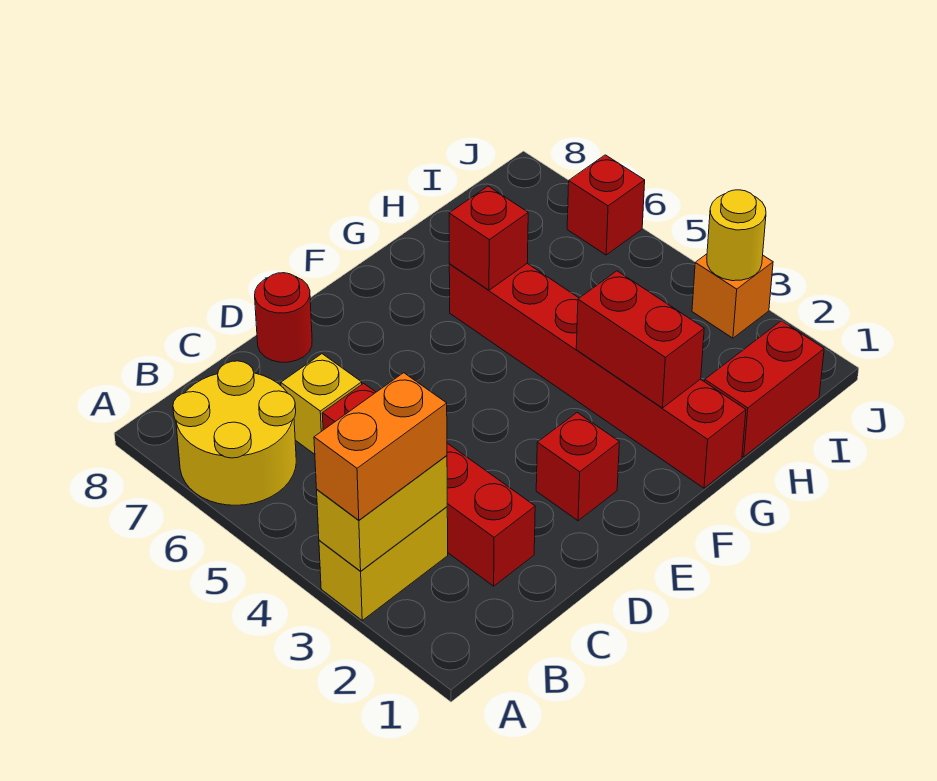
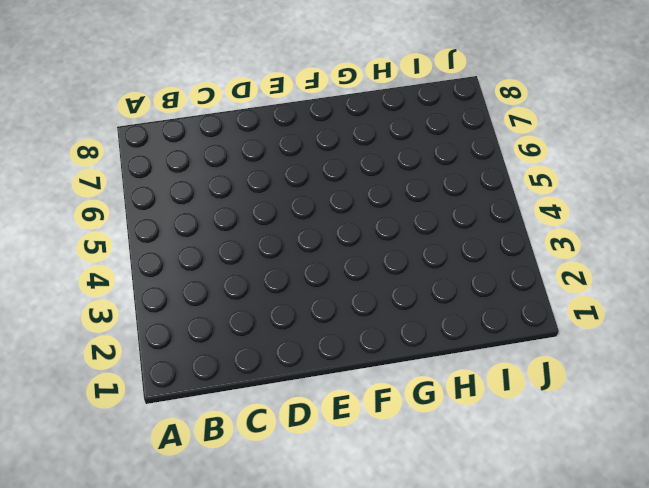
none -> yellow brick A3:B3 level 1
none -> yellow round brick A6:B7 level 1
none -> red brick C2:C5 level 1

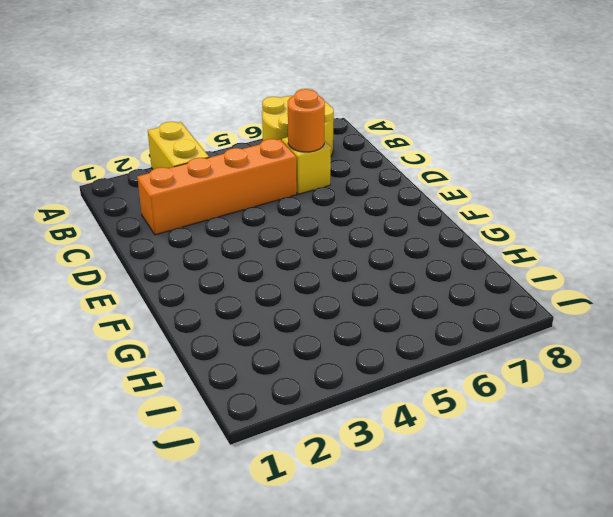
orange brick C2:C5 level 1 -> red brick C2:C5 level 1
orange round brick C6 level 2 -> none
none -> red round brick D8 level 1
none -> red brick E2 level 1
none -> red brick G1:G6 level 1

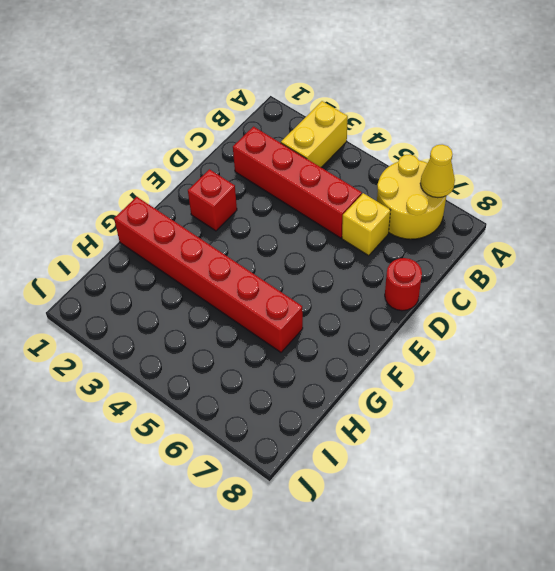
yellow cone A7 level 2 -> none
none -> red brick H1:I1 level 1
none -> orange brick J3 level 1
none -> red brick J6 level 1

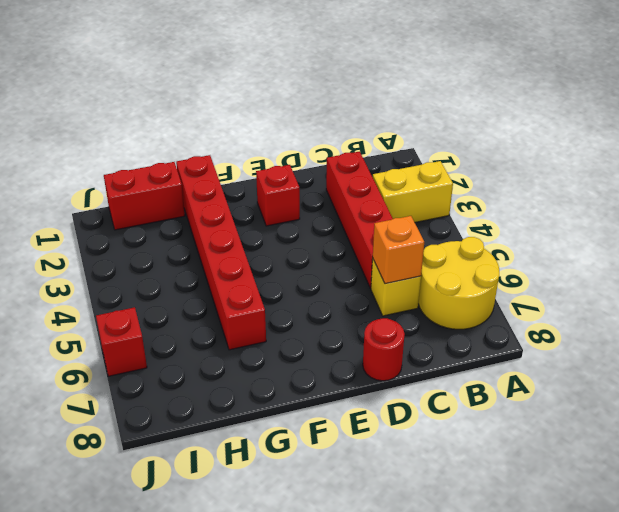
orange brick C6 level 2 -> orange brick J3 level 1
none -> yellow brick A3:B3 level 2
none -> red brick G2:G3 level 2
none -> red brick G6 level 2

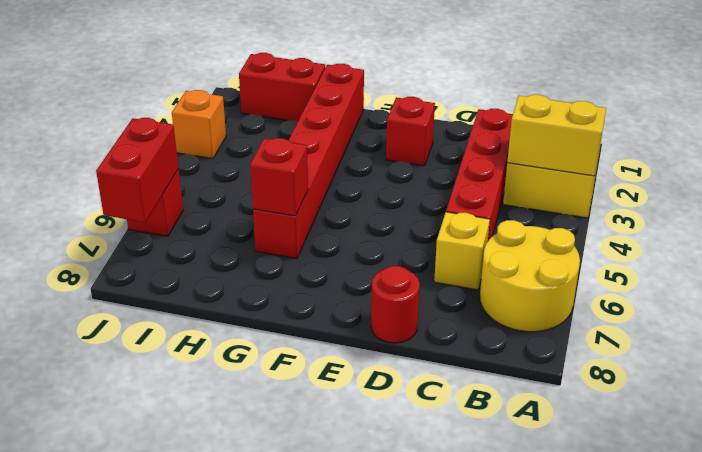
red brick J6:J7 level 2 -> red brick G2:G3 level 2
none -> yellow round brick J3 level 2
none -> orange brick A3:B3 level 3

